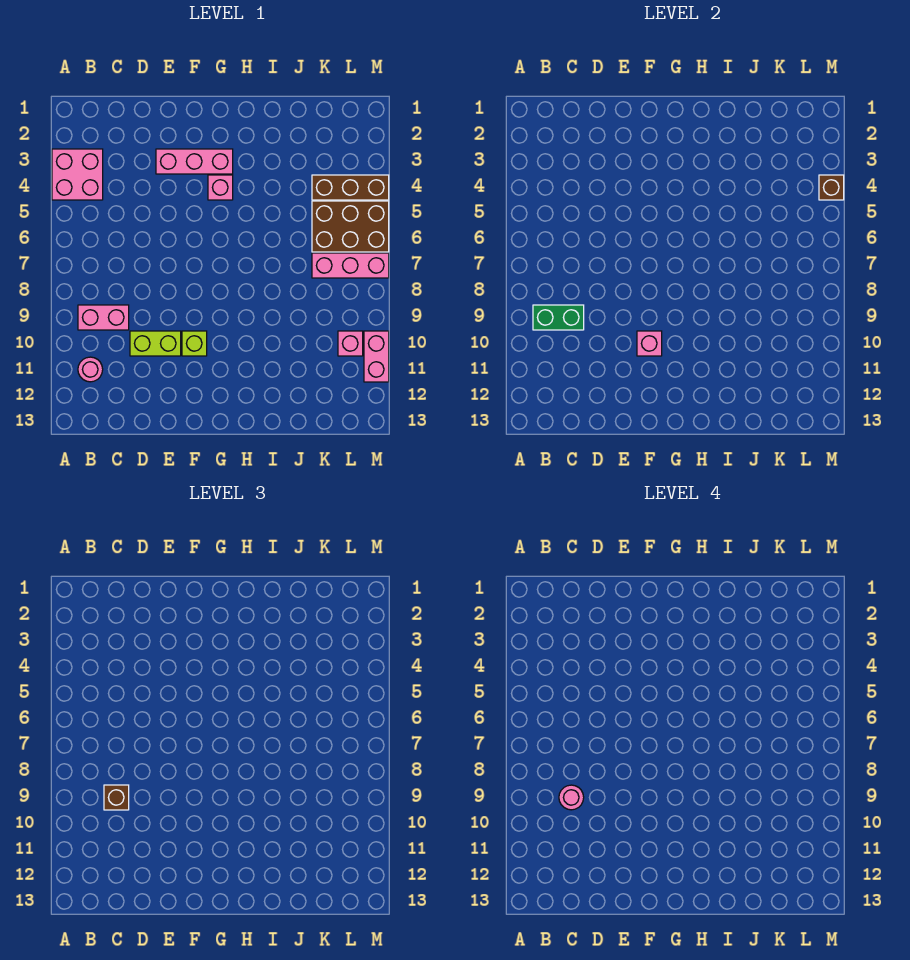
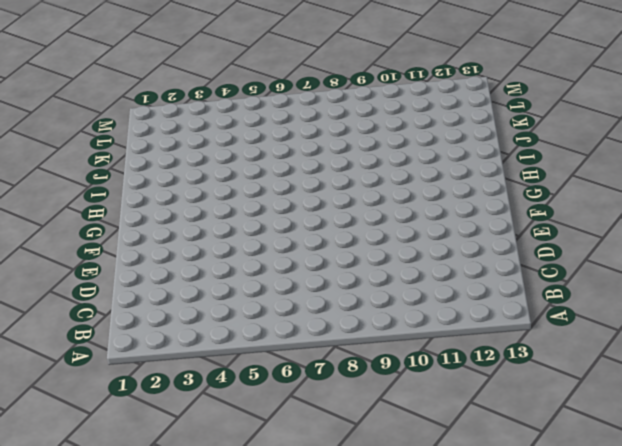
none -> pink brick A3:B4 level 1
none -> pink brick B9:C9 level 1
none -> pink round brick B11 level 1

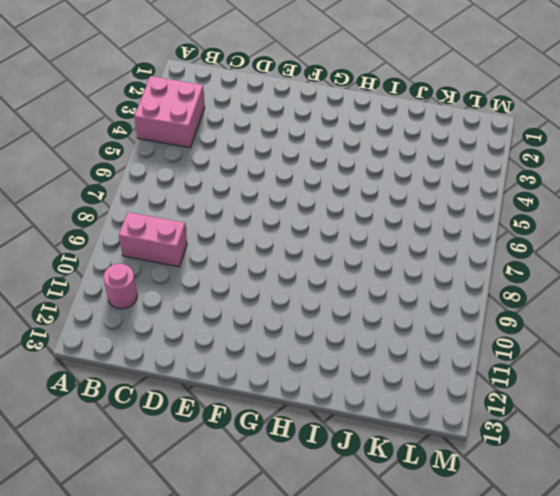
none -> lime brick D10:E10 level 1
none -> pink brick E3:G3 level 1
none -> lime brick F10 level 1

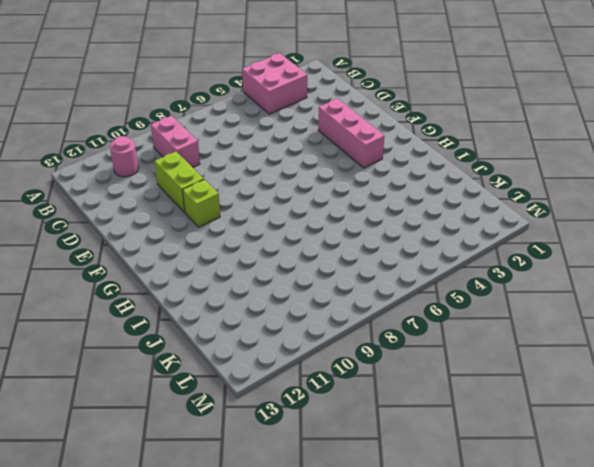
none -> pink brick G4 level 1
none -> brown brick K4:M4 level 1
none -> brown brick K5:M6 level 1

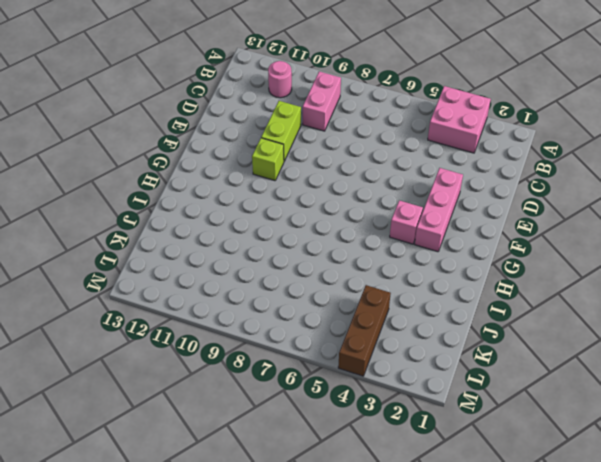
none -> brown brick K5:M6 level 1
none -> pink brick K7:M7 level 1
none -> pink brick L10 level 1

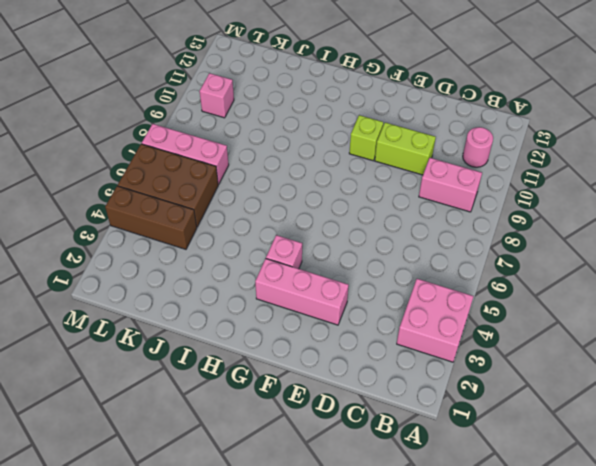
none -> pink brick M10:M11 level 1
none -> green brick B9:C9 level 2
none -> pink brick F10 level 2

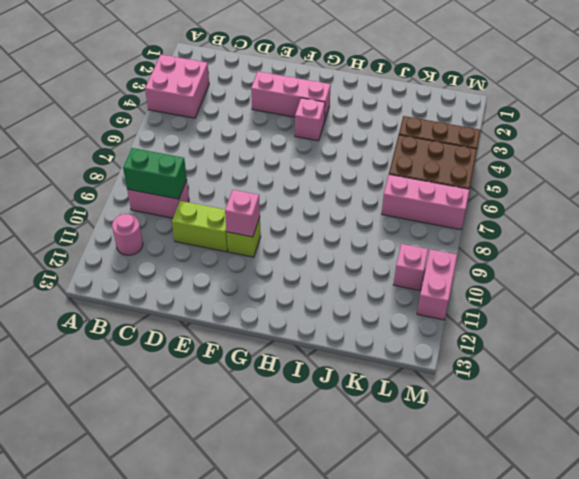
none -> brown brick M4 level 2
none -> brown brick C9 level 3
none -> pink round brick C9 level 4

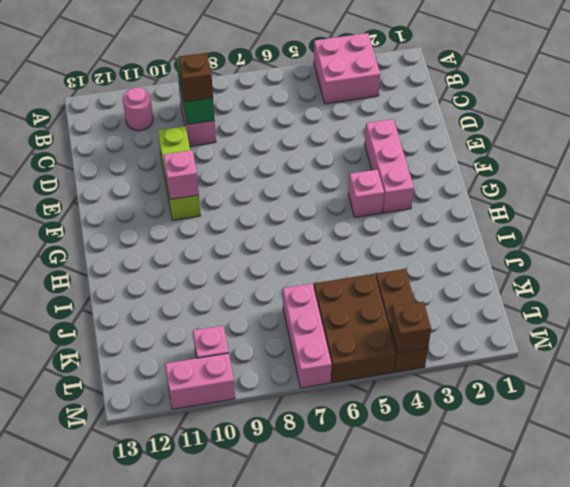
none -> pink round brick C9 level 4

